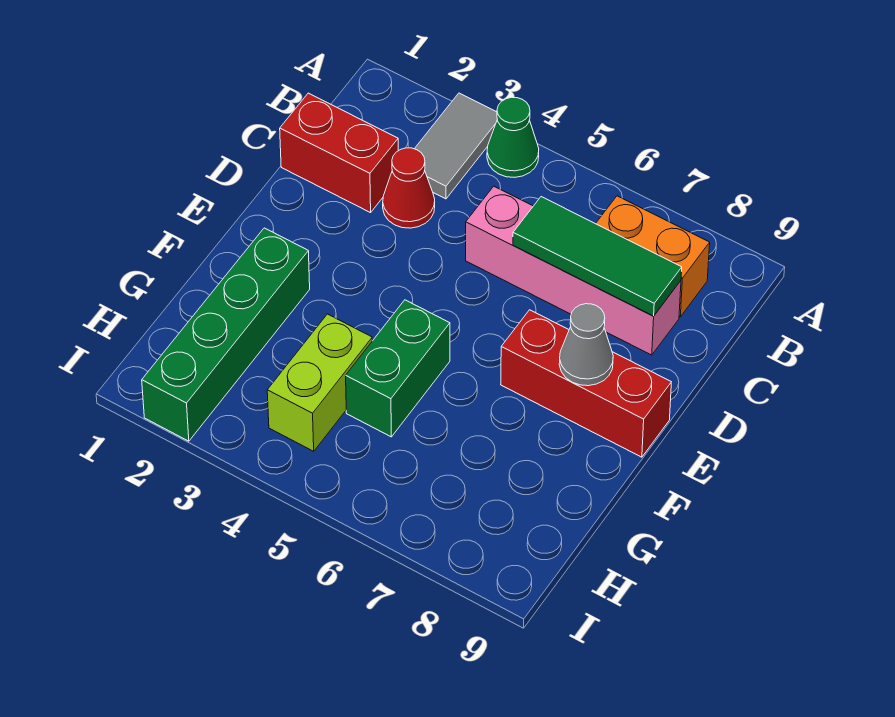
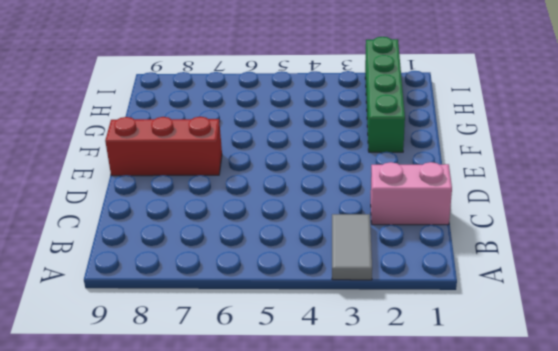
pink brick C1:C2 level 1 -> red brick C1:C2 level 1
none -> green cone A4 level 1
none -> orange brick B7:B8 level 1
none -> red cone C3 level 1

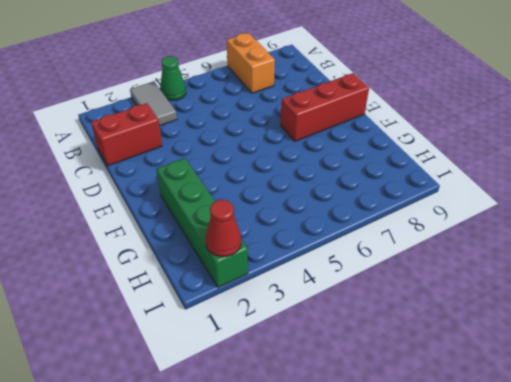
orange brick A7:B7 level 1 -> orange brick B7:B8 level 1
red cone I2 level 2 -> red cone C3 level 1
none -> pink brick C5:C8 level 1
none -> green brick F5:G5 level 1
none -> lime brick G4:H4 level 1

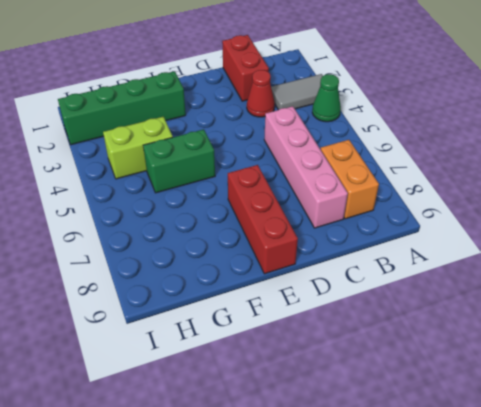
none -> green tile C6:C8 level 2
none -> grey cone E8 level 2

